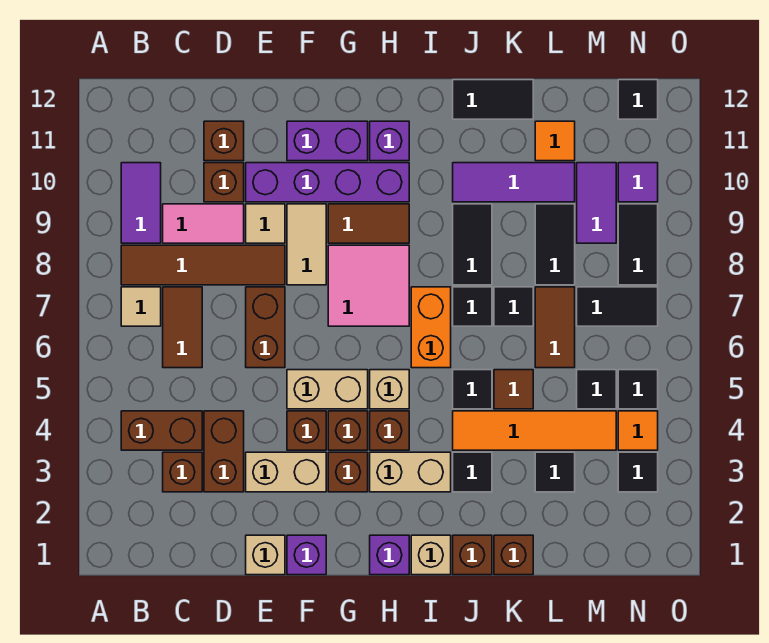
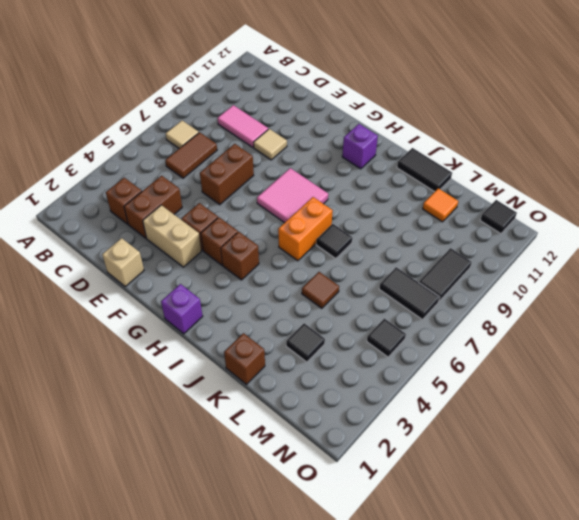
none -> brown brick B4:C4 level 1
none -> brown tile B8:E8 level 1
none -> purple tile B9:B10 level 1
none -> brown brick D10 level 1

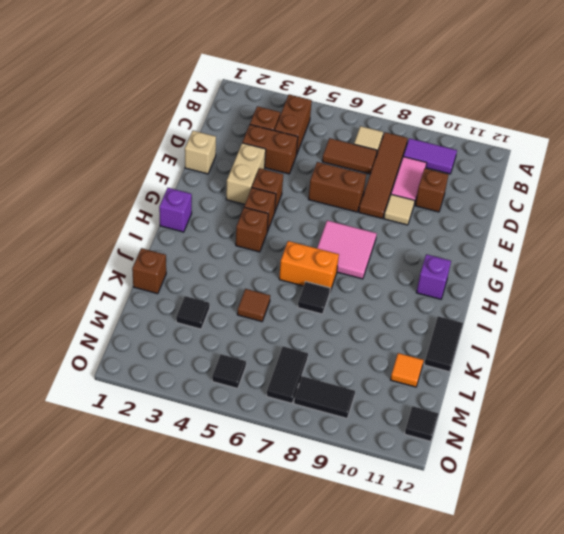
none -> brown brick D11 level 1
none -> purple brick E10:H10 level 1
none -> purple brick F1 level 1
none -> tan brick F5:G5 level 1

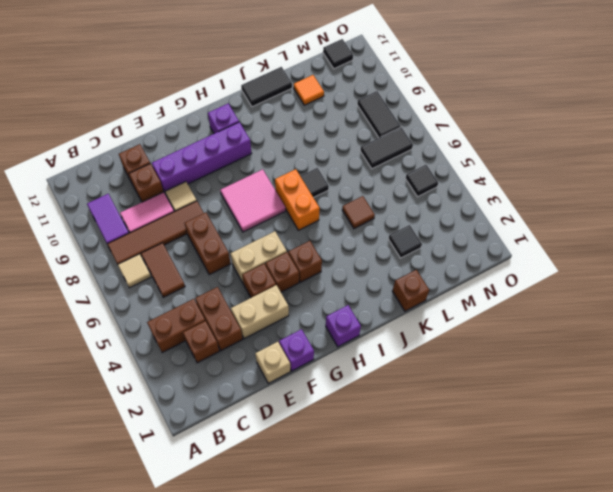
none -> tan tile F8:F9 level 1
none -> purple brick F11:G11 level 1
none -> brown brick G3 level 1
none -> brown tile G9:H9 level 1

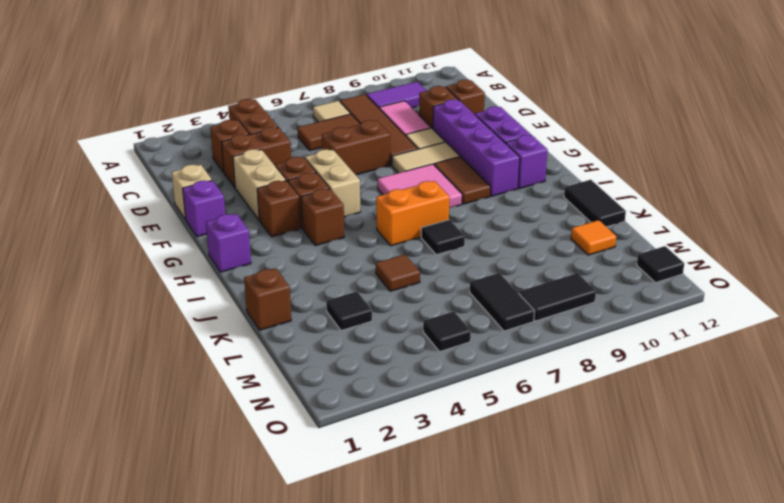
none -> tan brick H3:I3 level 1
none -> tan brick H5 level 1
none -> tan brick I1 level 1
none -> brown brick J1 level 1

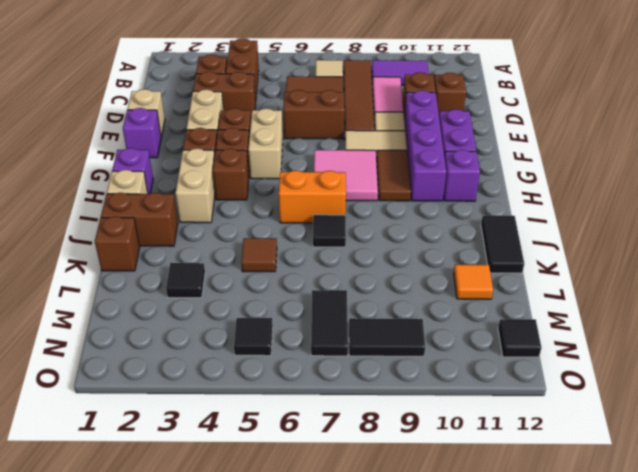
brown brick J1:J2 level 1 -> brown brick J1 level 1
none -> tan brick H5 level 1
none -> black tile J3 level 1
none -> orange tile J4:M4 level 1
none -> black tile J5 level 1

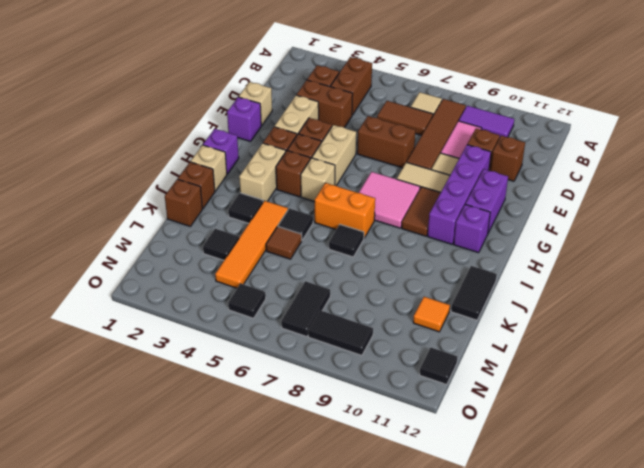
none -> black tile J8:J9 level 1
none -> purple tile J10:L10 level 1
none -> black tile K7 level 1
none -> brown tile L6:L7 level 1

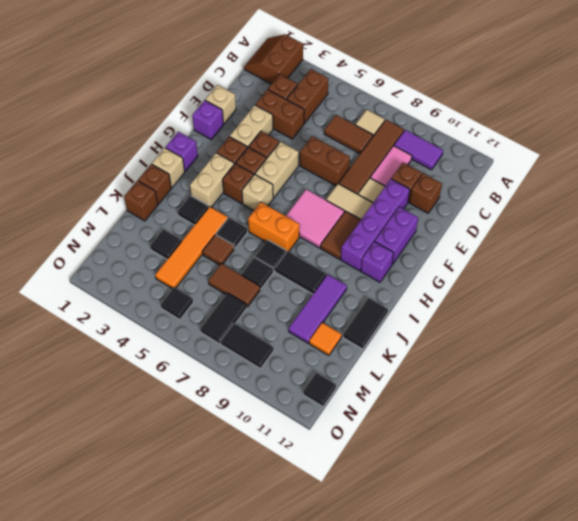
brown slope A1:B2 level 1 top 2 -> none
none -> black tile L8:L9 level 1
none -> black tile M5 level 1
none -> purple tile M9:M10 level 1
none -> black tile N3 level 1

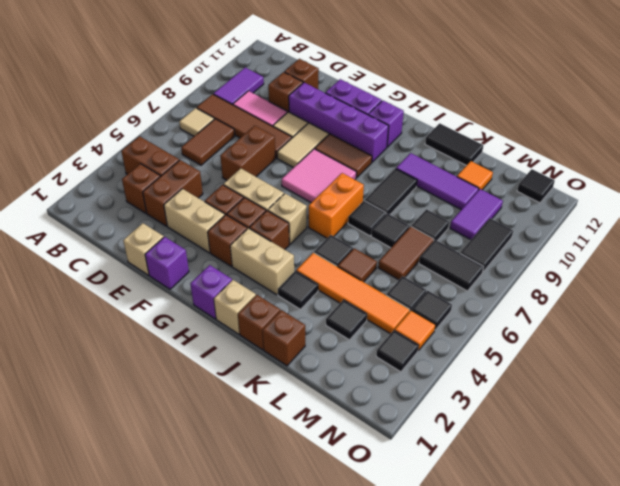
black tile L8 level 1 -> black tile L8:L9 level 1
none -> purple tile N10 level 1

